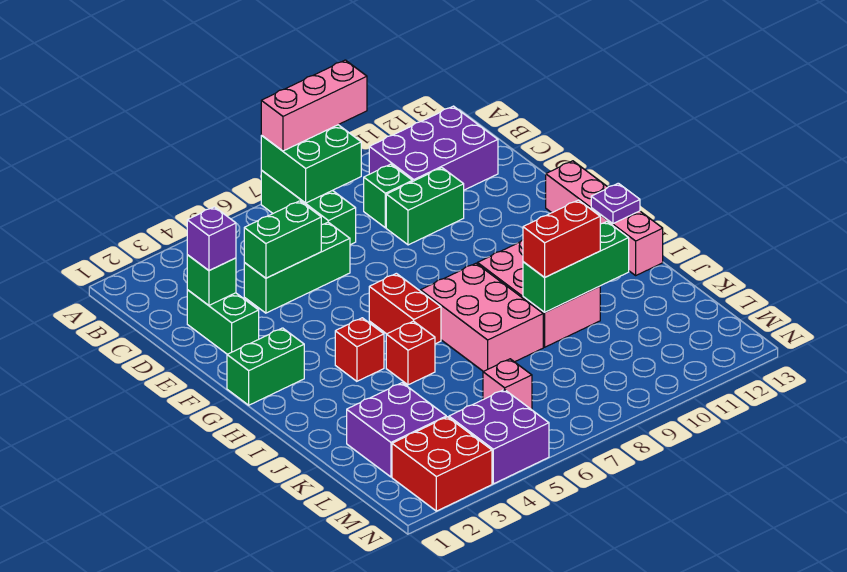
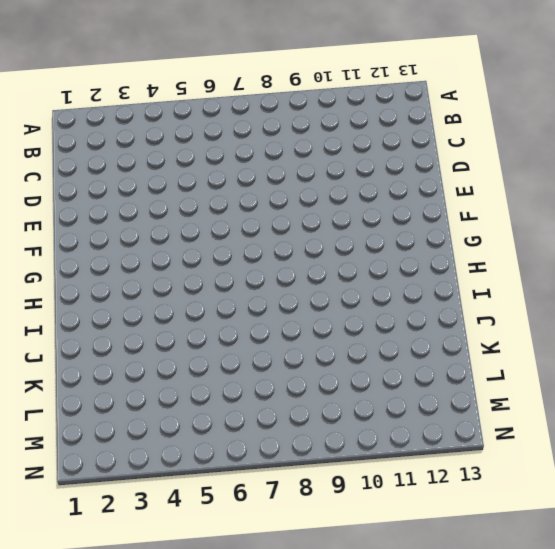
none -> green brick A7:C7 level 1
none -> purple brick B10:C12 level 1
none -> green brick C9 level 1

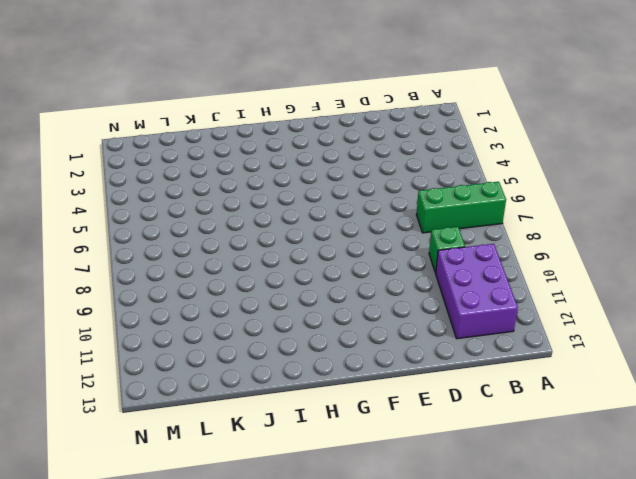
none -> green brick D2:E2 level 1
none -> green brick D4:D6 level 1
none -> green brick D9:D10 level 1

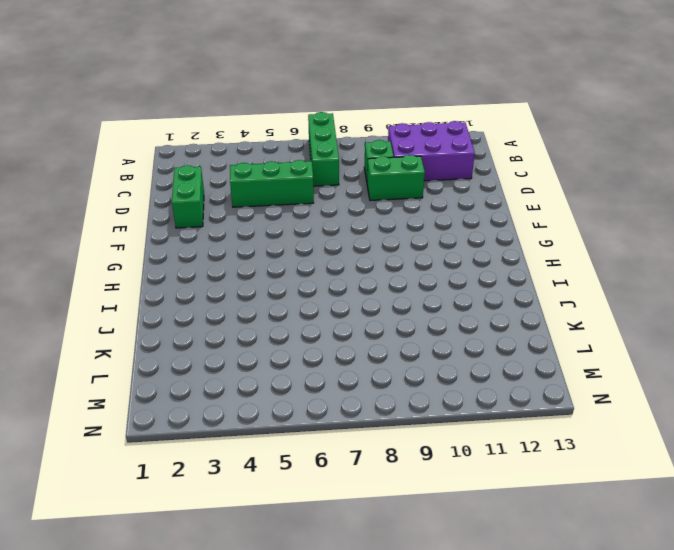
none -> pink brick F13:I13 level 1
none -> green brick G1:G2 level 1
none -> red brick G6:H6 level 1

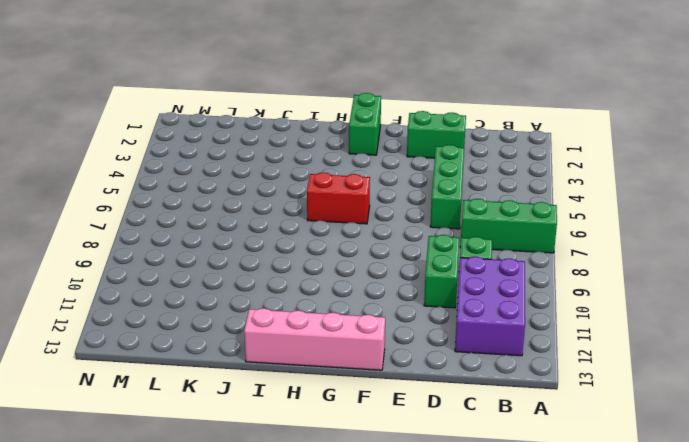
none -> red brick H4 level 1
none -> pink brick H7:J8 level 1
none -> pink brick H9:J10 level 1

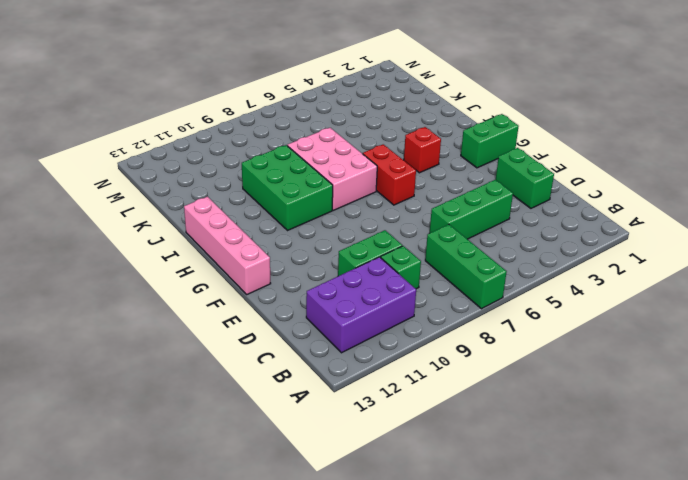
green brick H9:J10 level 1 -> pink brick H9:J10 level 1
none -> red brick I5 level 1
none -> purple brick K2:L3 level 1
none -> pink brick L6 level 1

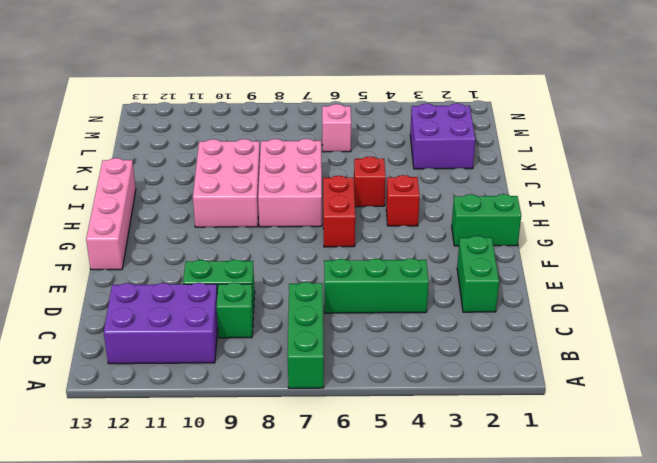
none -> red brick M2:N3 level 1
none -> purple brick M4:N5 level 1
none -> green brick A7:B8 level 2

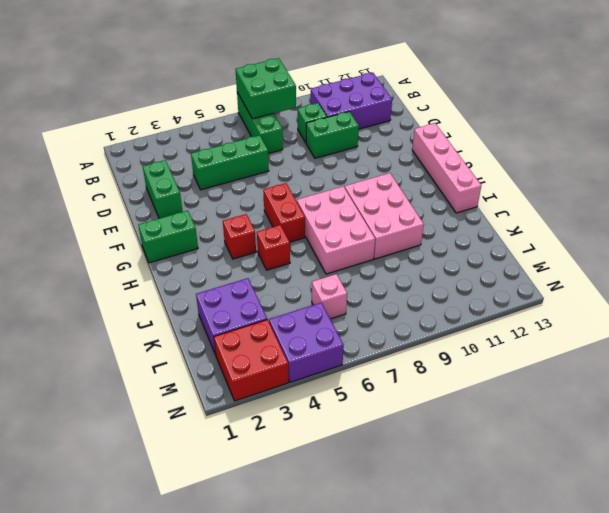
none -> green brick D2 level 2
none -> green brick D4:D5 level 2
none -> purple plate H13 level 2

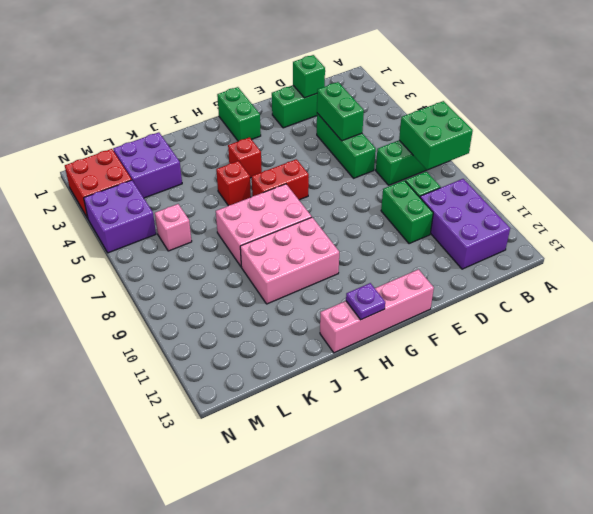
none -> green brick J9:J11 level 2
none -> pink brick A7:A9 level 3
none -> purple brick D2 level 3

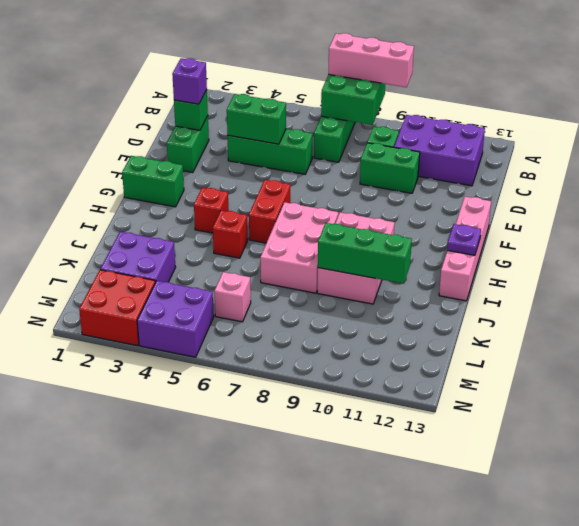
none -> red brick J9:J10 level 3

